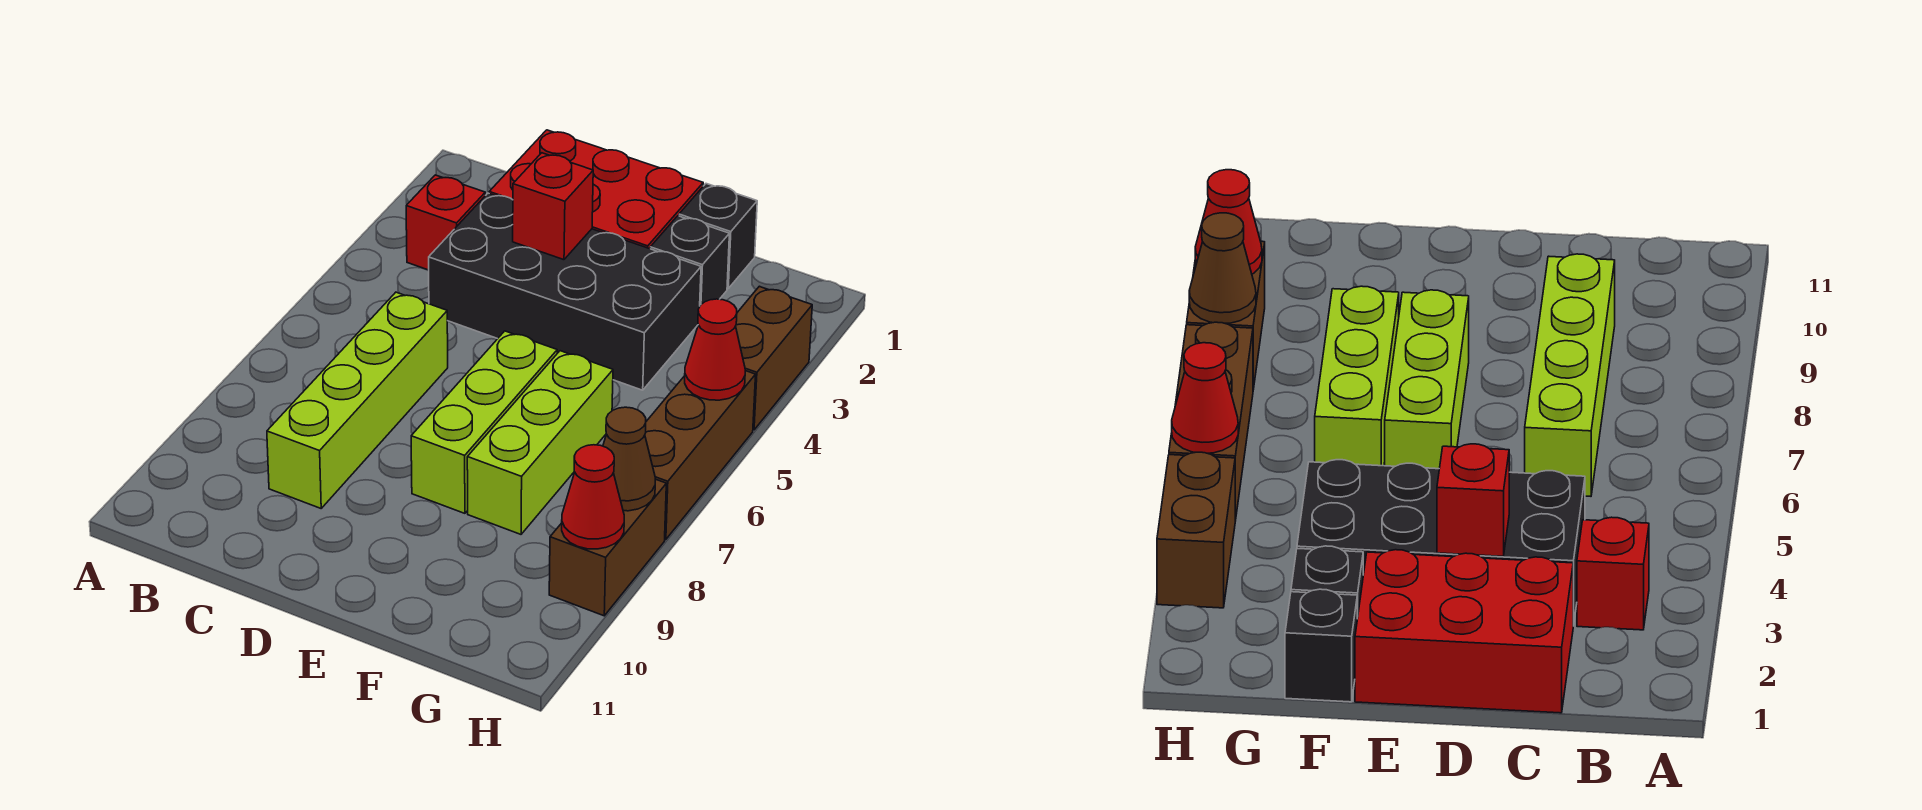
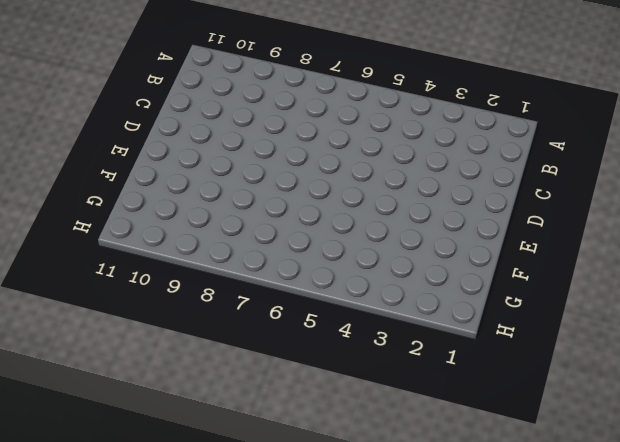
none -> red brick B3 level 1
none -> red brick C1:E2 level 1
none -> black brick C3:F4 level 1

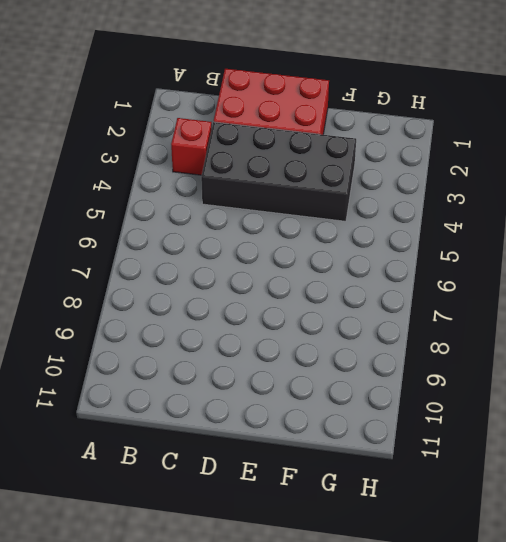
none -> lime brick C6:C9 level 1
none -> lime brick E6:E8 level 1
none -> black brick F1 level 1

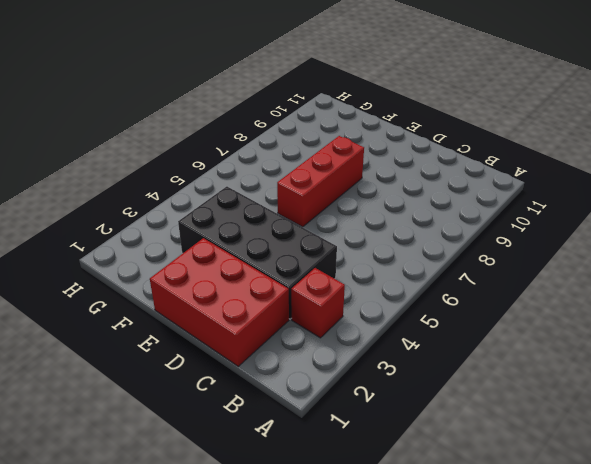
red brick E6:E8 level 1 -> lime brick E6:E8 level 1
none -> lime brick C6:C9 level 1
none -> black brick F1 level 1
none -> black brick F2 level 1

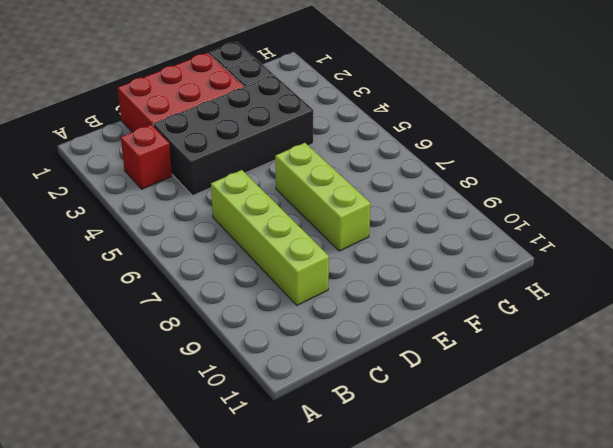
none -> lime brick F6:F8 level 1
none -> brown brick H3:H4 level 1
none -> brown brick H5:H7 level 1

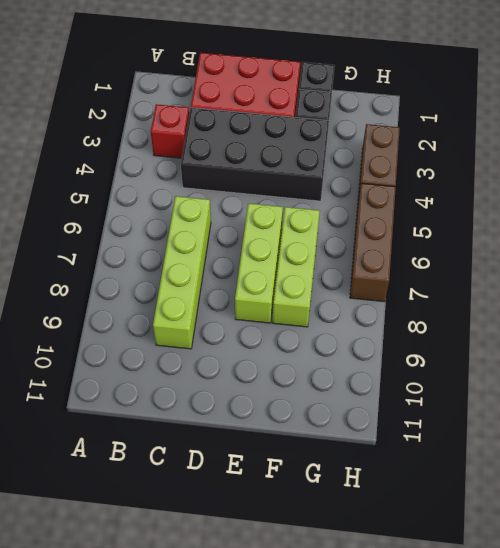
none -> brown brick H8:H9 level 1
none -> red brick D3 level 2
none -> red cone H5 level 2

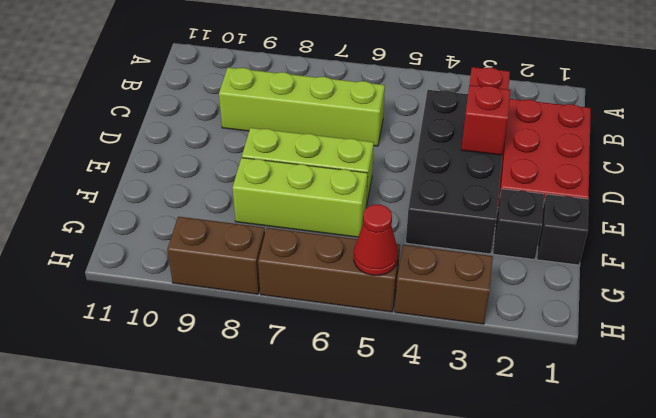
none -> brown cone H8 level 2
none -> red cone H9 level 2

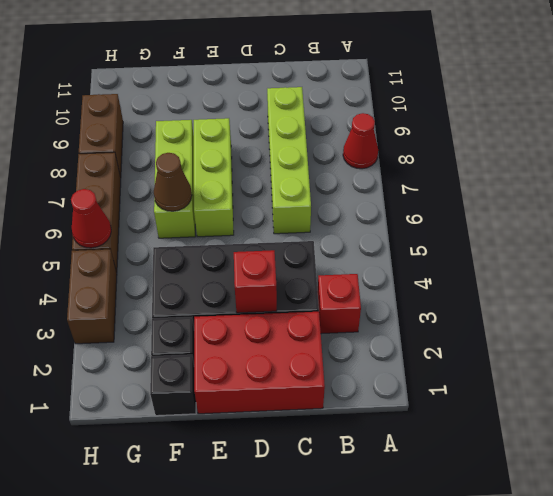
red cone A8 level 1 -> red cone H9 level 2
brown cone F6 level 2 -> brown cone H8 level 2

